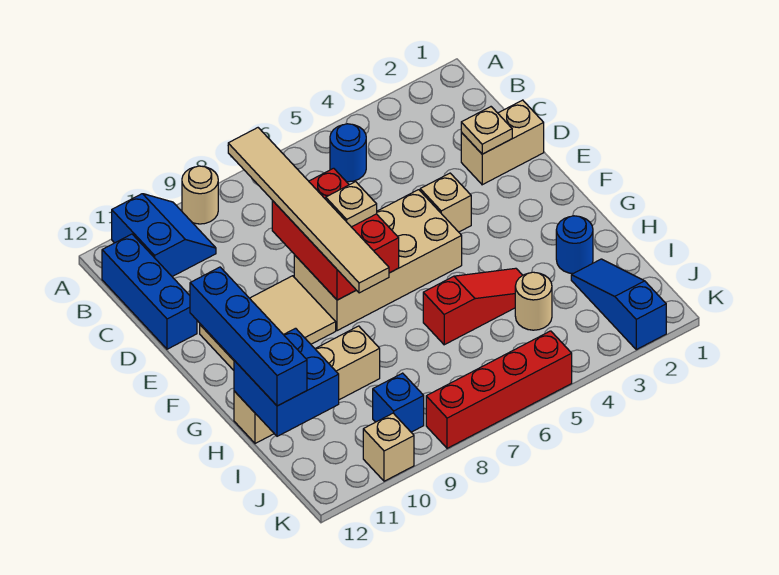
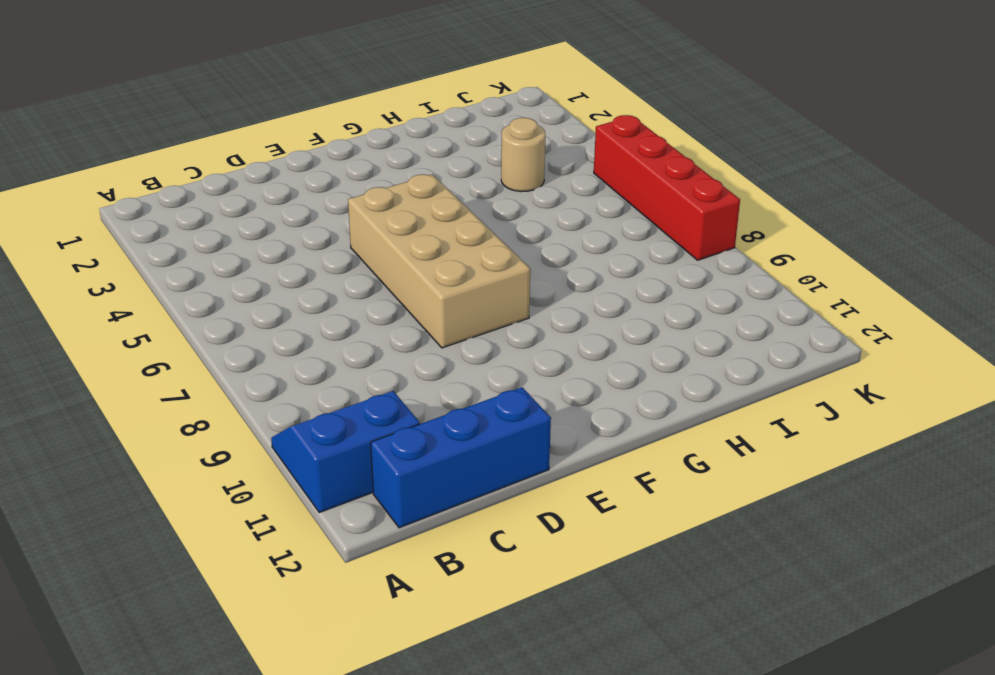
none -> tan round brick A9 level 1
none -> blue round brick B5 level 1
none -> tan brick D1:D2 level 1

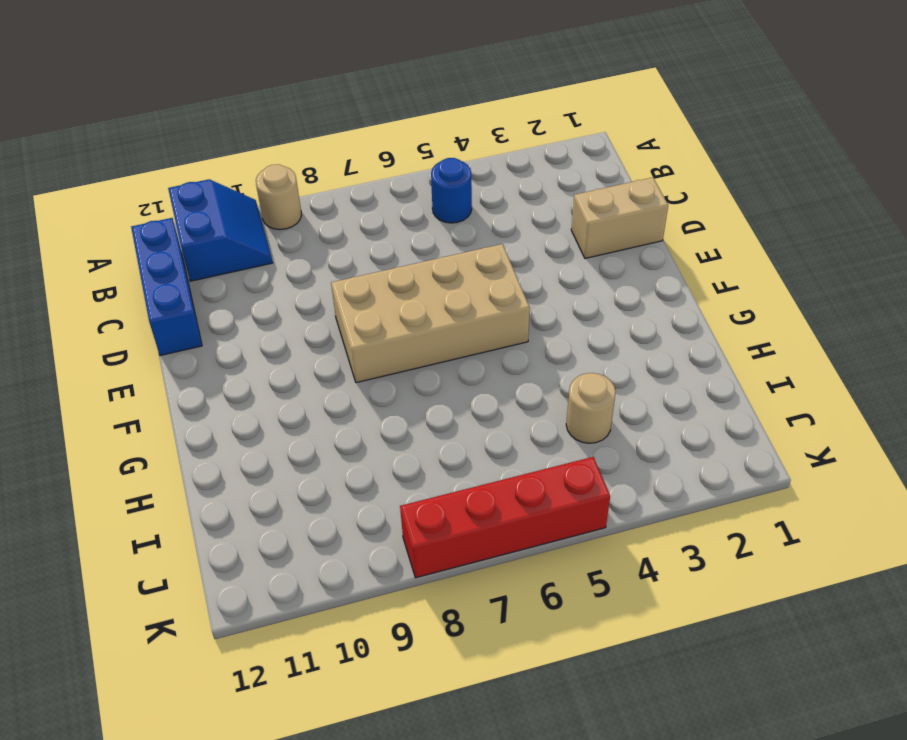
none -> tan brick E4 level 1
none -> tan tile E9:F11 level 1
none -> blue round brick H2 level 1

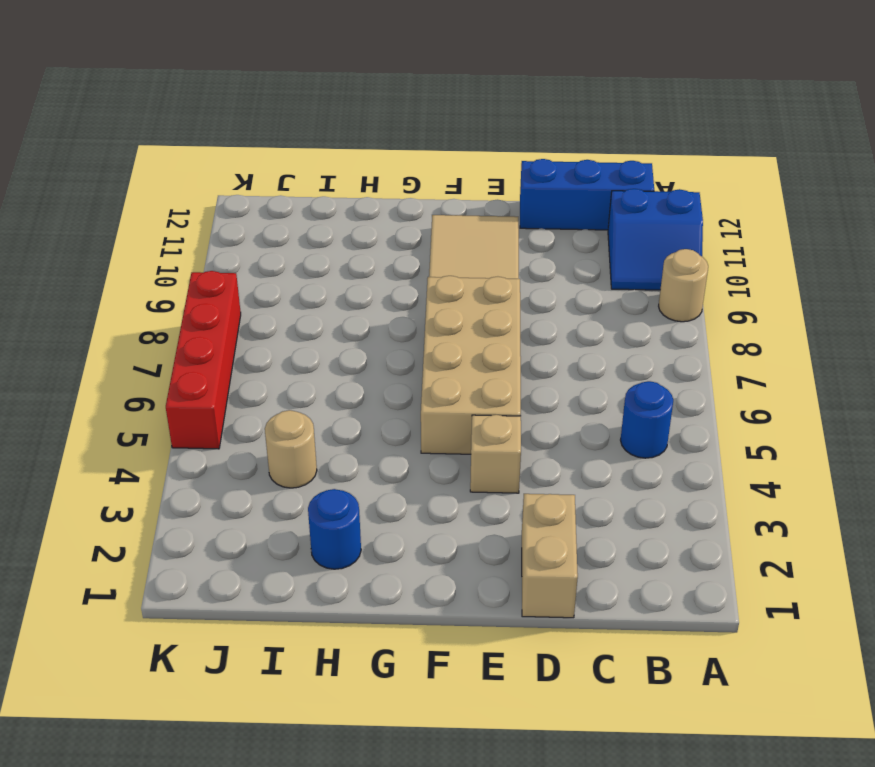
none -> red slope H4:H6 level 1 top 6
none -> tan brick H9:H12 level 1
none -> blue slope I2:K2 level 1 top K

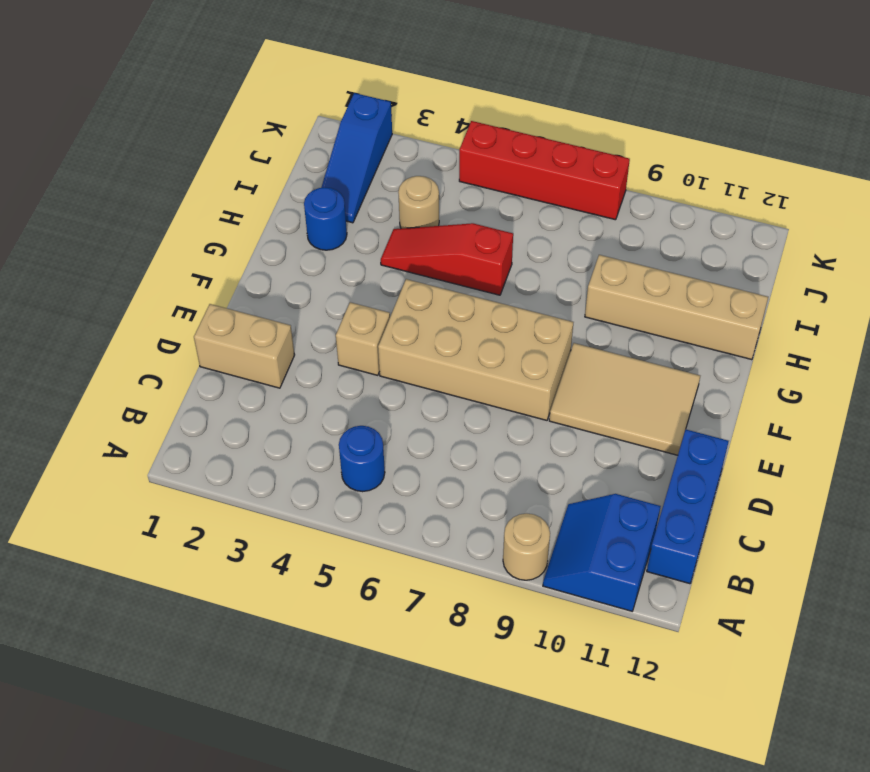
none -> blue brick J9 level 1
none -> tan brick K10 level 1
none -> tan plate D2 level 2

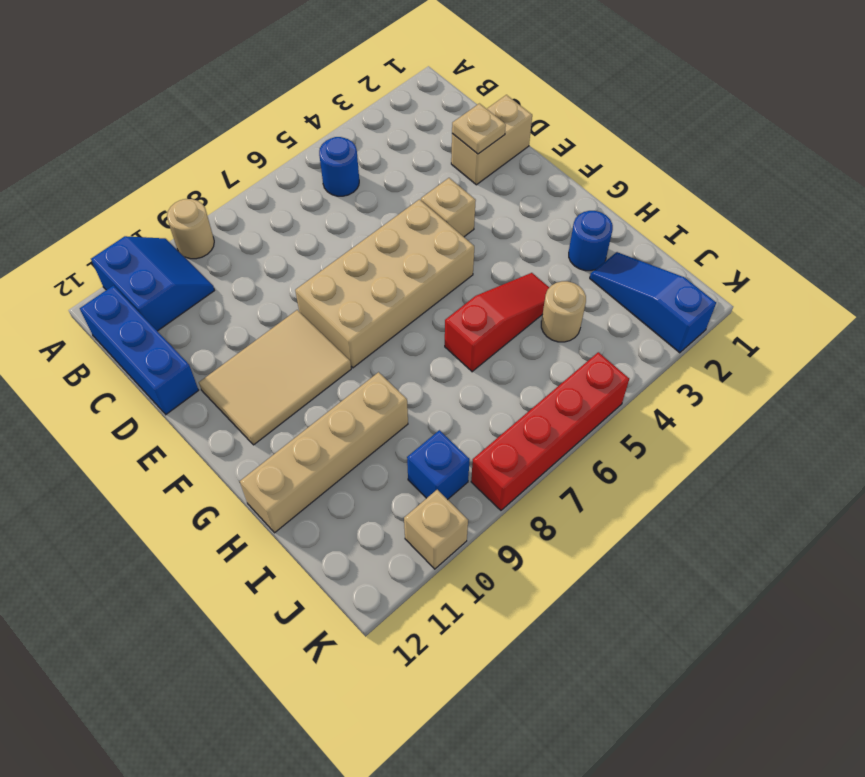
none -> red brick D7:F8 level 2
none -> blue brick H11:I12 level 2
none -> tan tile B8:G8 level 3

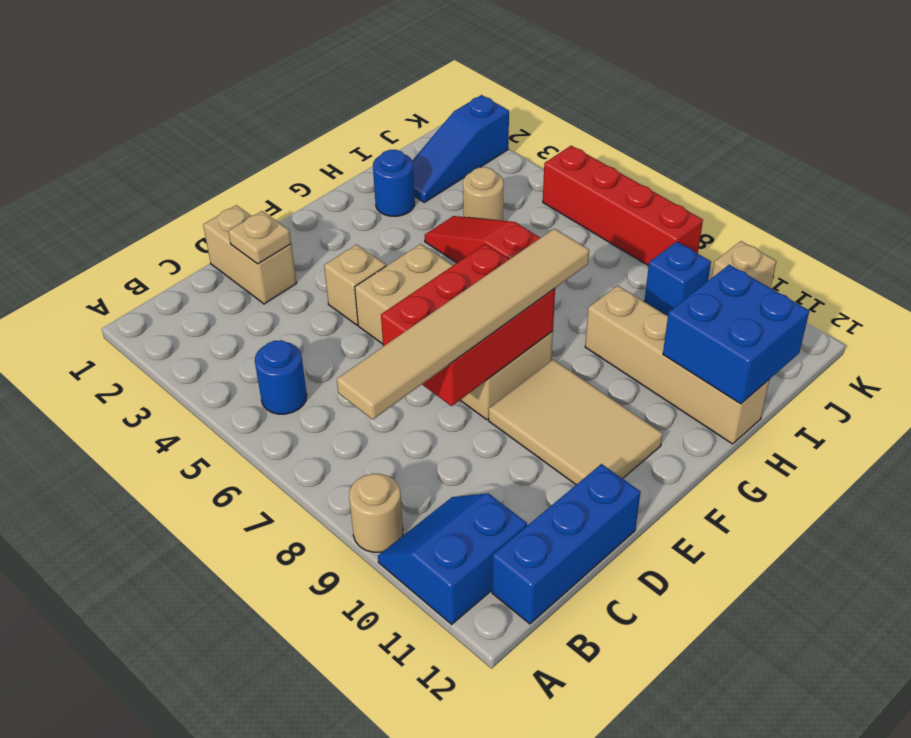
none -> tan plate E7 level 3
none -> blue brick F12:I12 level 3

